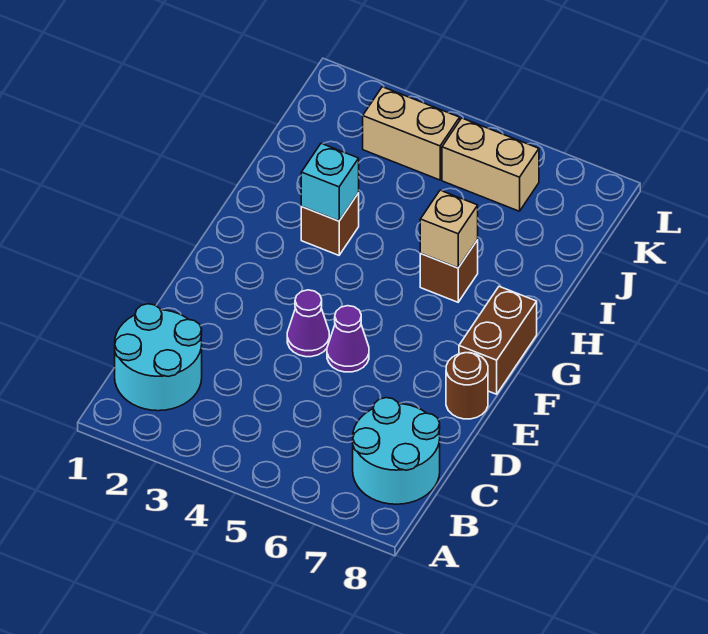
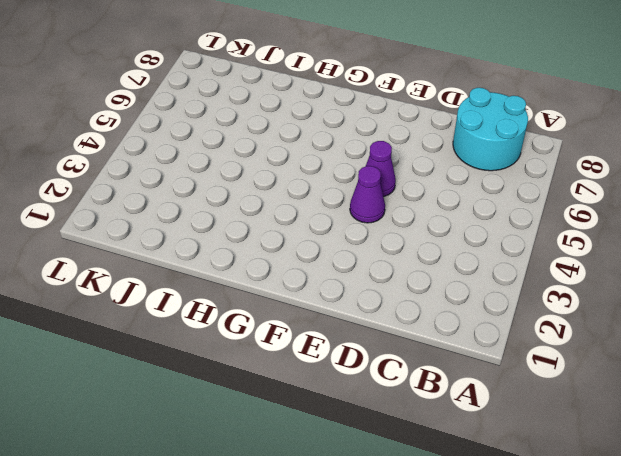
none -> cyan round brick B1:C2 level 1
none -> brown round brick E8 level 1
none -> brown brick F8:G8 level 1

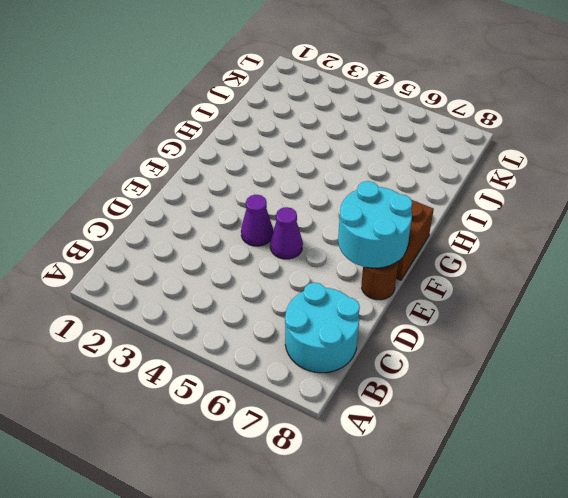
cyan round brick E7:F8 level 2 -> cyan round brick B1:C2 level 1
none -> brown brick H3 level 1
none -> brown brick H6 level 1
none -> tan brick K3:K4 level 1

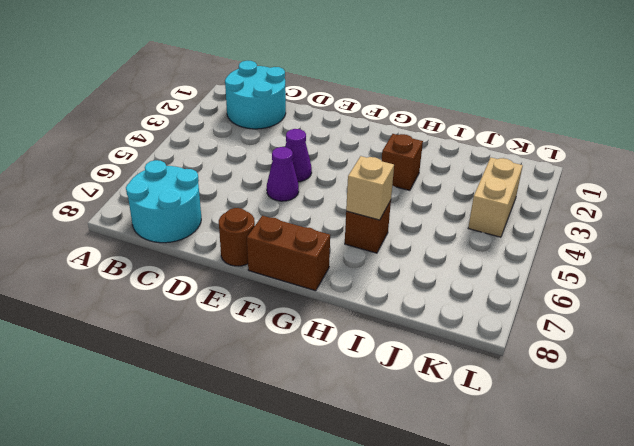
none -> tan brick K5:K6 level 1
none -> cyan brick H3 level 2

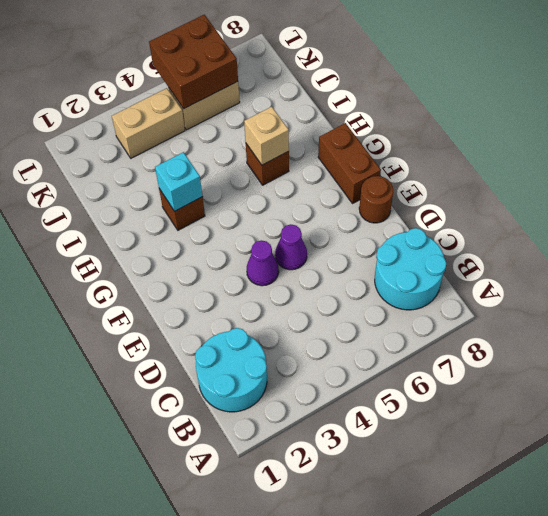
brown brick K5:L6 level 2 -> none

